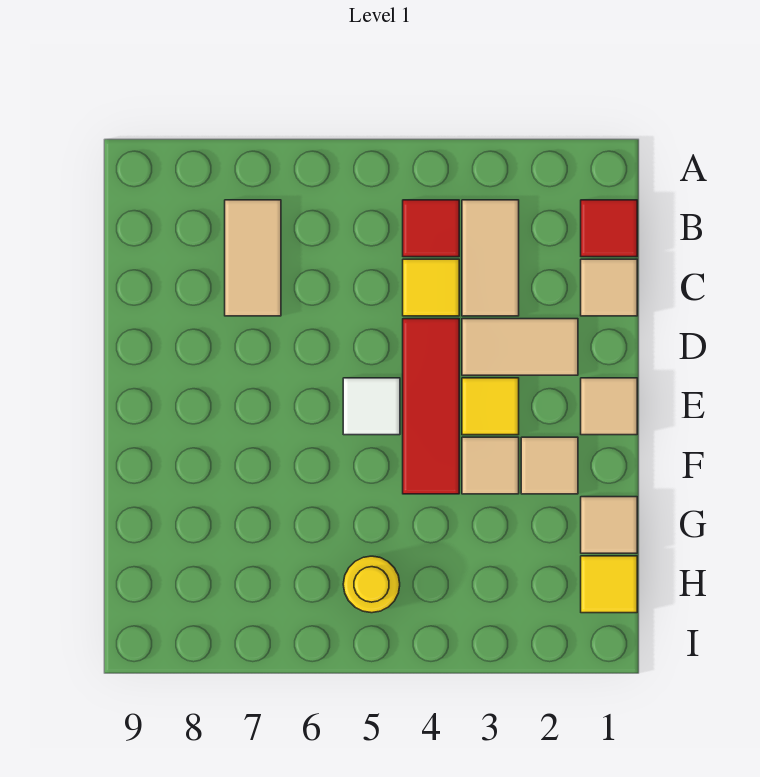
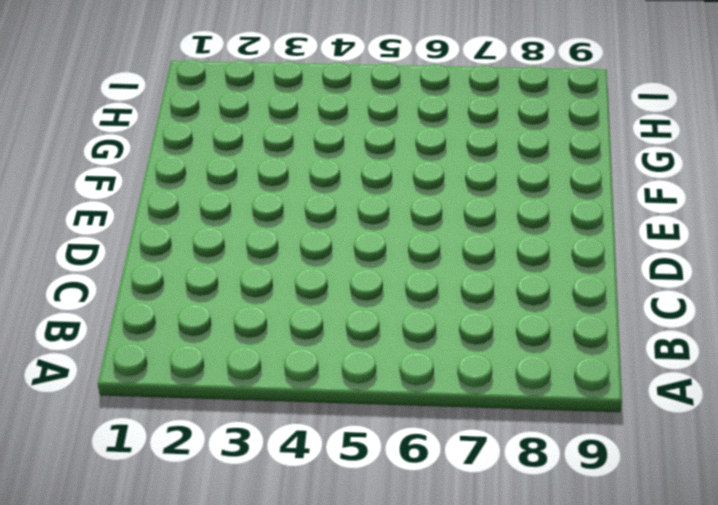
none -> red tile B1 level 1
none -> tan tile B3:C3 level 1
none -> red tile B4 level 1

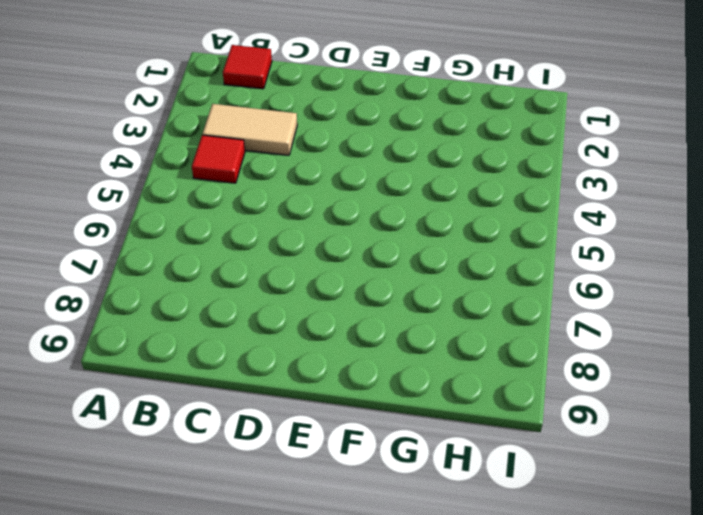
none -> tan tile B7:C7 level 1
none -> tan tile C1 level 1
none -> yellow tile C4 level 1

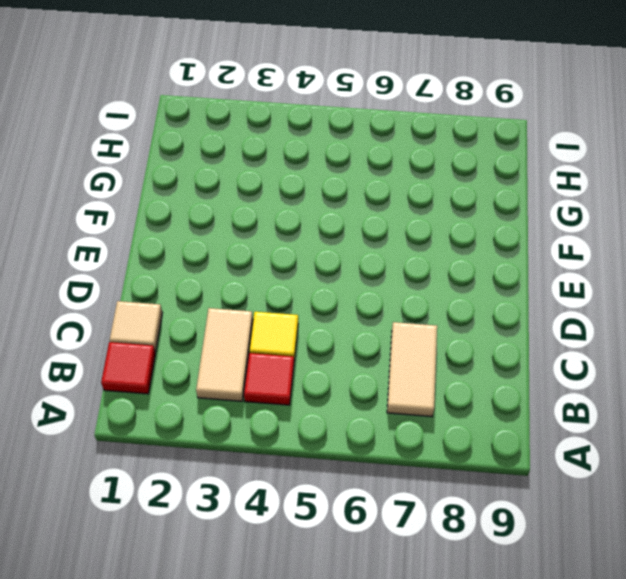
none -> tan tile D2:D3 level 1
none -> red tile D4:F4 level 1
none -> tan tile E1 level 1

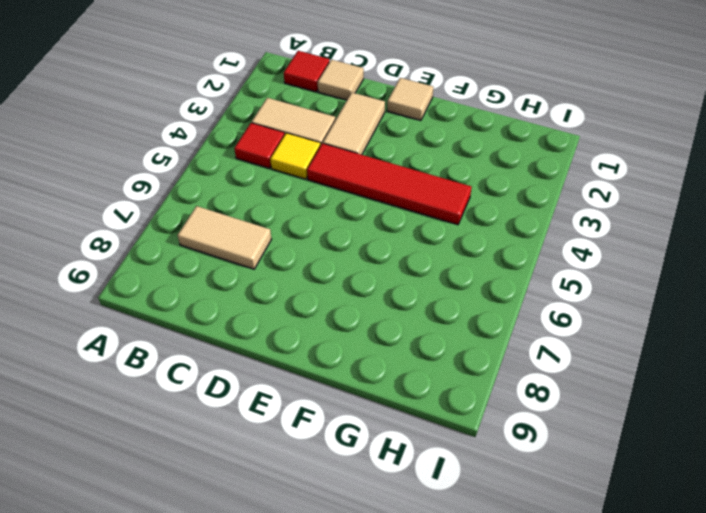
red tile D4:G4 level 1 -> red tile D4:F4 level 1
none -> yellow tile E3 level 1
none -> white tile E5 level 1
none -> tan tile F2 level 1

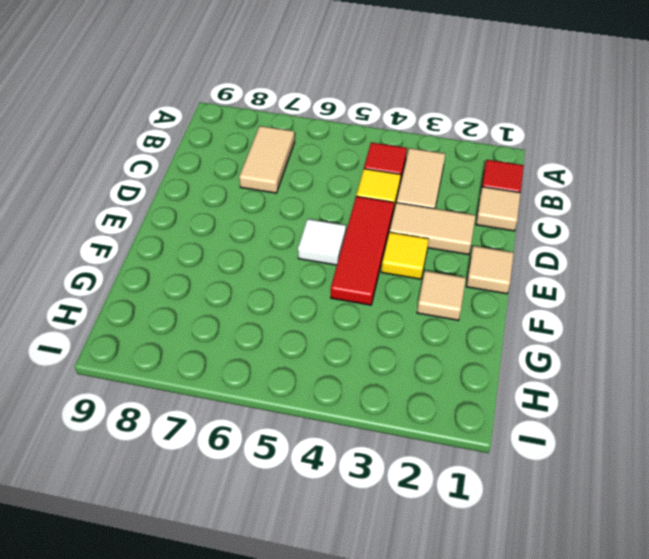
none -> tan tile F3 level 1
none -> tan tile G1 level 1
none -> yellow tile H1 level 1

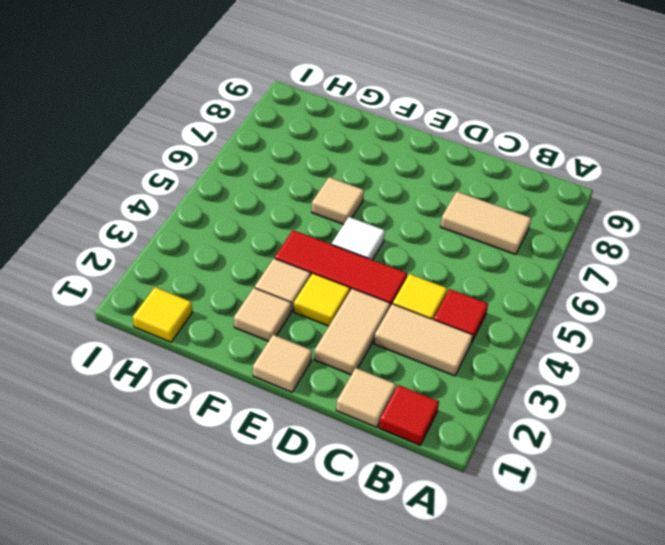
tan tile F6 level 1 -> tan tile G1 level 1
none -> yellow round brick H5 level 1

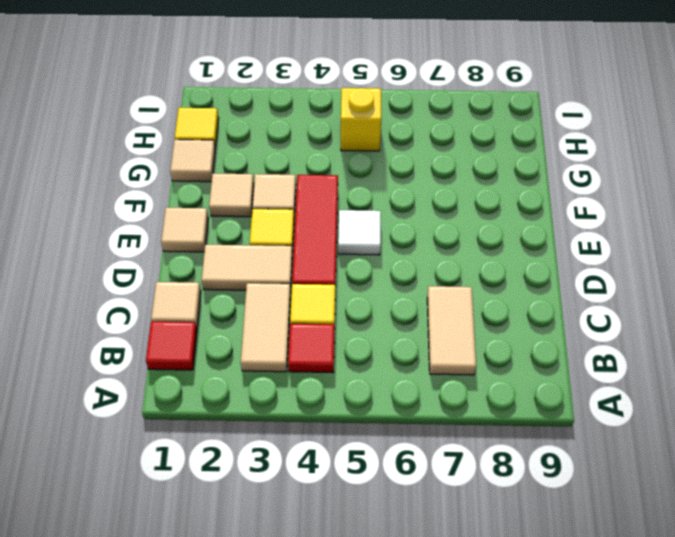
yellow brick H5 level 1 -> yellow round brick H5 level 1

